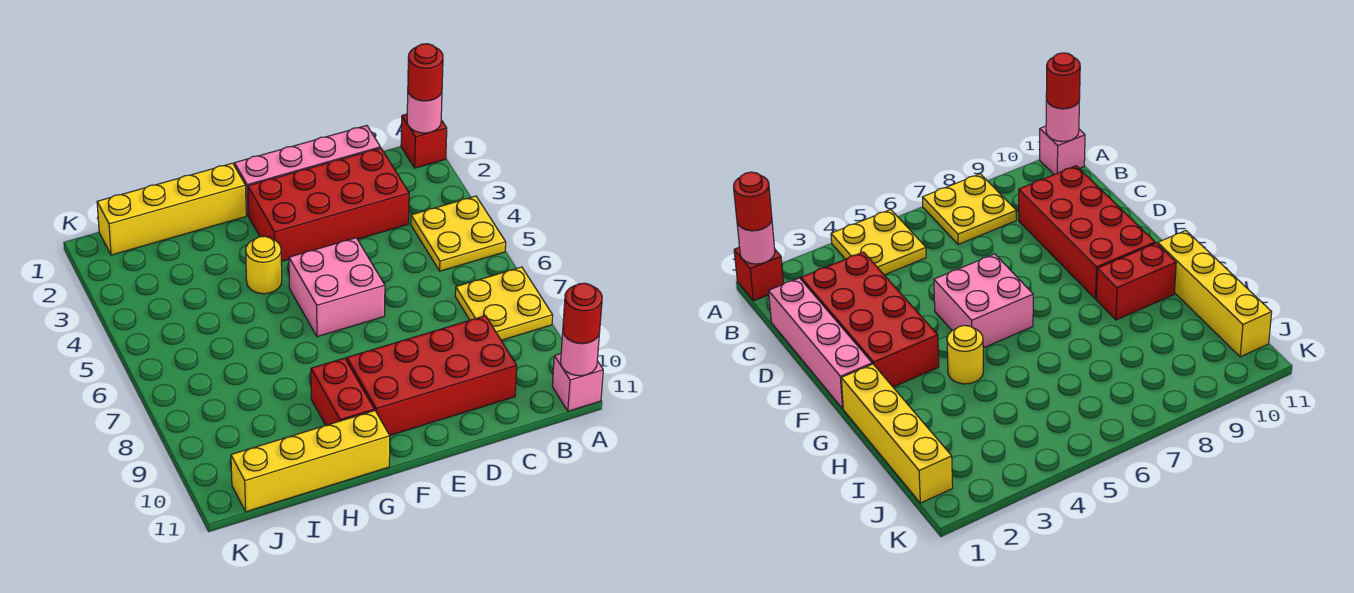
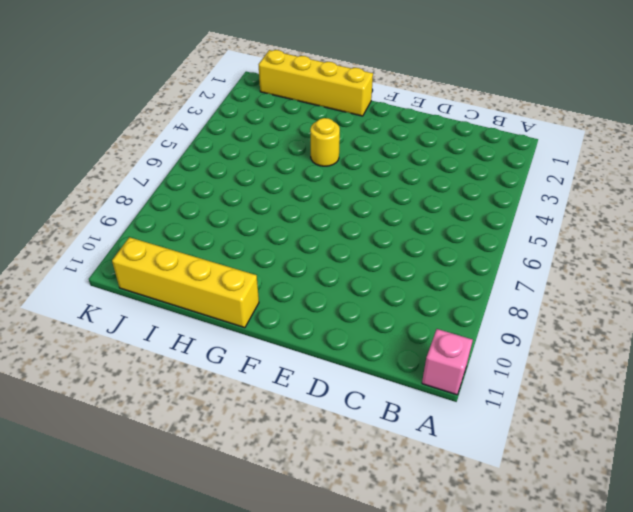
none -> red brick A1 level 1
none -> yellow plate A4:B5 level 1
none -> yellow plate A7:B8 level 1

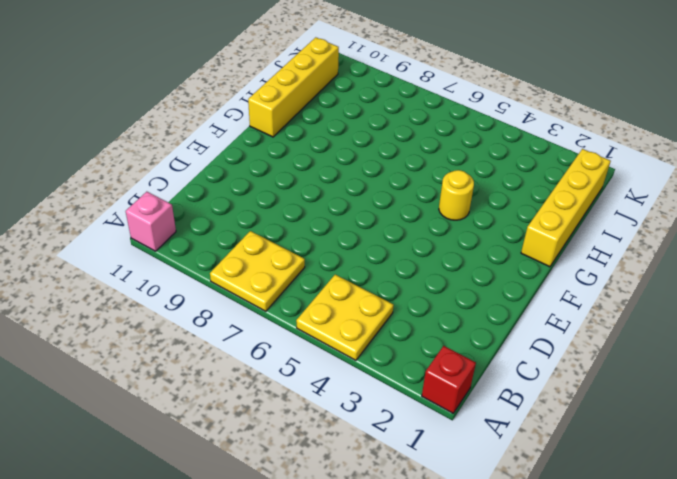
none -> pink brick C1:F1 level 1
none -> red brick C2:F3 level 1
none -> red brick C9:F10 level 1

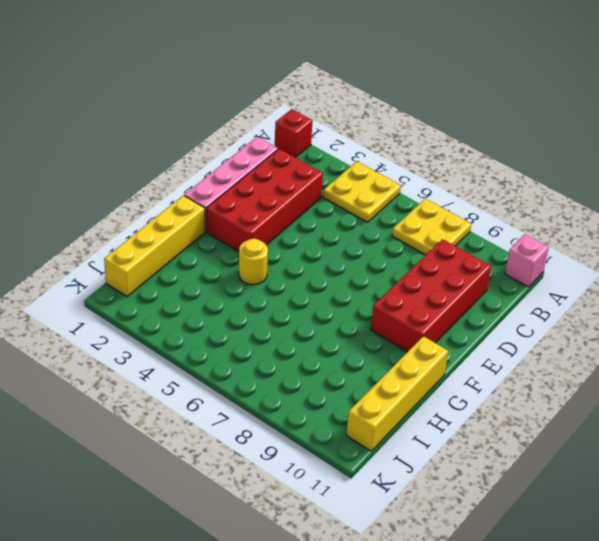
none -> pink brick E5:F6 level 1
none -> red brick G9:G10 level 1
none -> pink round brick A1 level 2

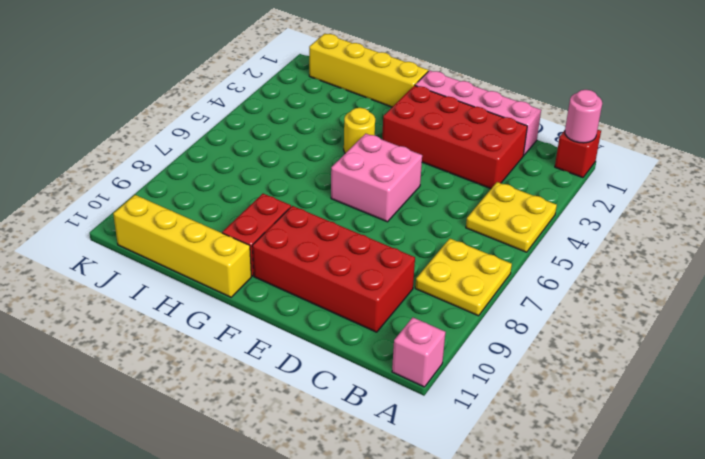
none -> pink round brick A11 level 2
none -> red round brick A1 level 3
none -> red round brick A11 level 3

